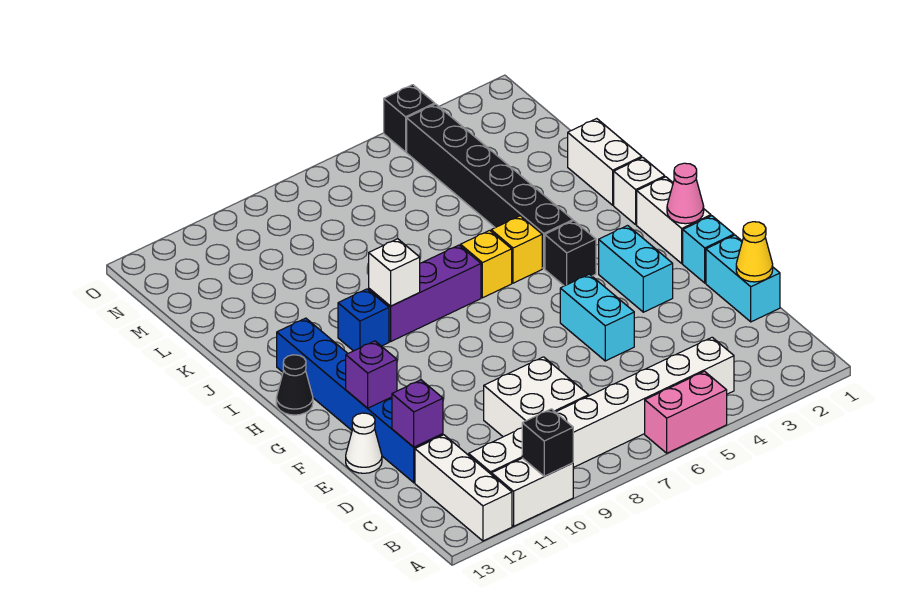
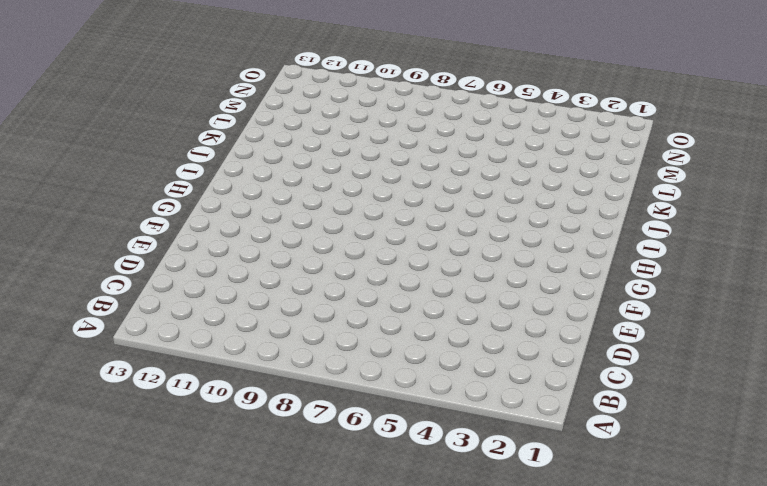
none -> pink brick A5:A6 level 1
none -> white brick A10:A11 level 1
none -> white brick A12:C12 level 1

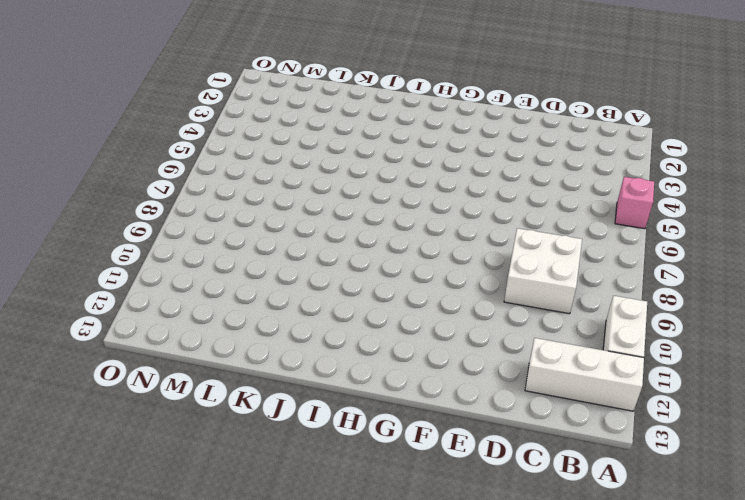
pink brick A5 level 1 -> pink brick A5:A6 level 1
none -> white brick B4:B11 level 1
none -> cyan brick D1:E1 level 1
none -> blue brick D12:I12 level 1

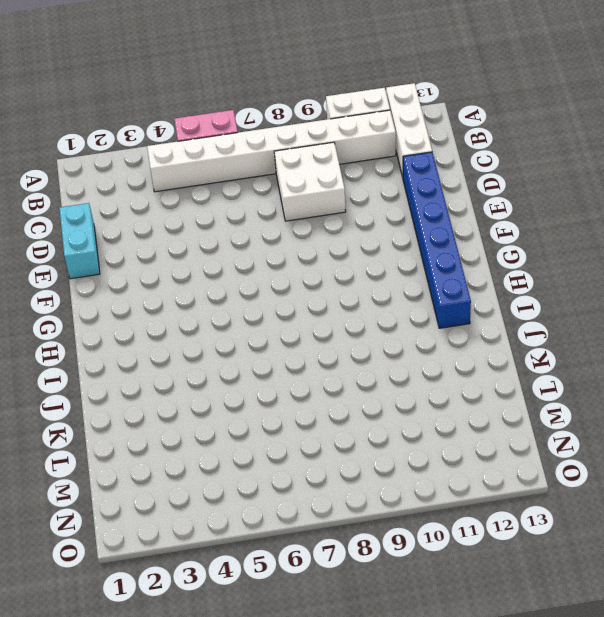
none -> cyan brick E5:F5 level 1
none -> white cone E13 level 1
none -> cyan brick F1 level 1

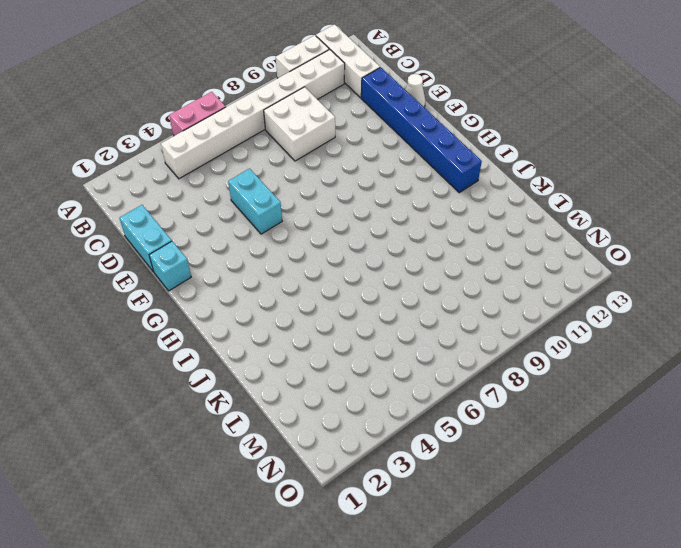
none -> cyan brick F3:G3 level 1
none -> white brick G1:H1 level 1
none -> black brick H4 level 1

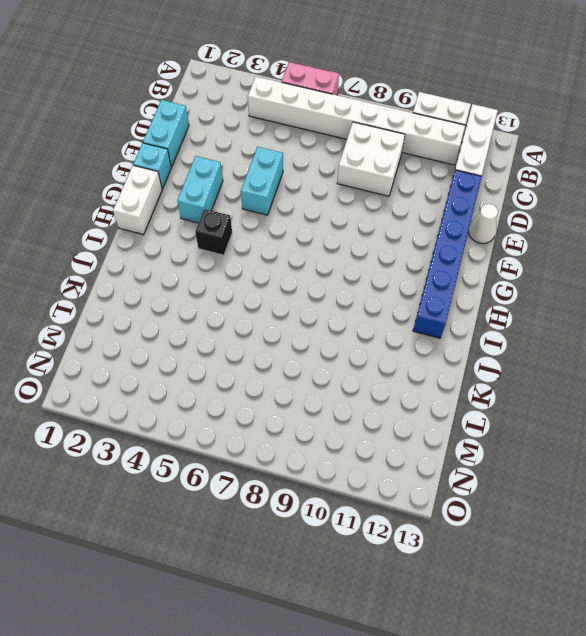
none -> black cone H13 level 1
none -> white brick I1 level 1
none -> black brick I4:N4 level 1

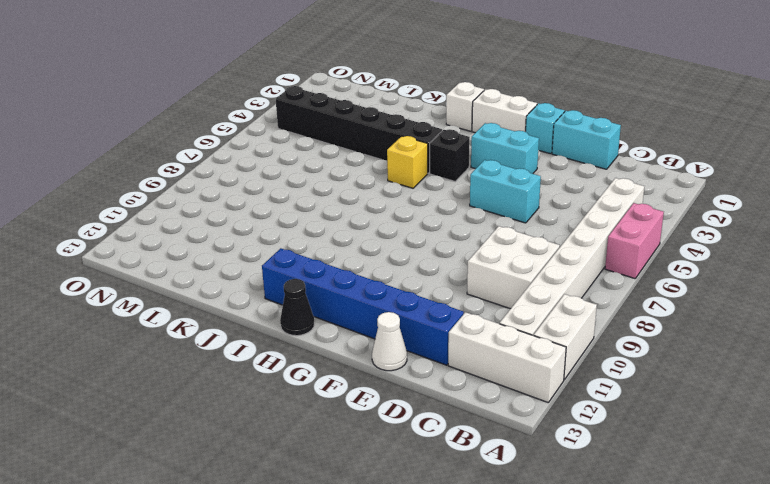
none -> yellow brick I6 level 1
none -> purple brick I7:I9 level 1
none -> blue brick I10 level 1

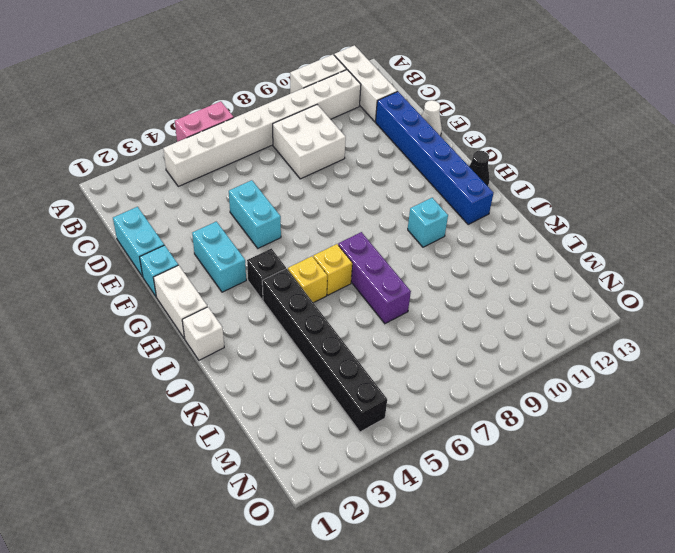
purple brick I7:K7 level 1 -> purple brick I7:I9 level 1
cyan brick I10 level 1 -> blue brick I10 level 1
none -> white brick J1:K1 level 1
none -> black brick O4 level 1
none -> black brick A10 level 2

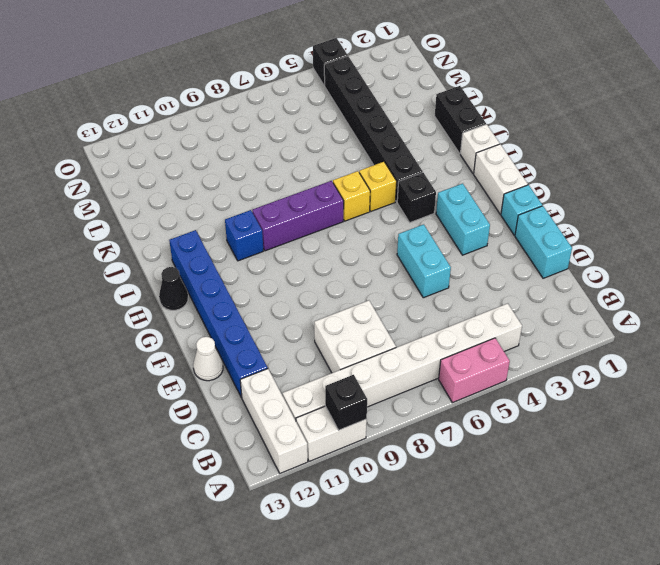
black brick J1:K1 level 1 -> white brick J1:K1 level 1
none -> yellow cone D1 level 2
none -> purple brick D12 level 2
none -> purple brick F12 level 2

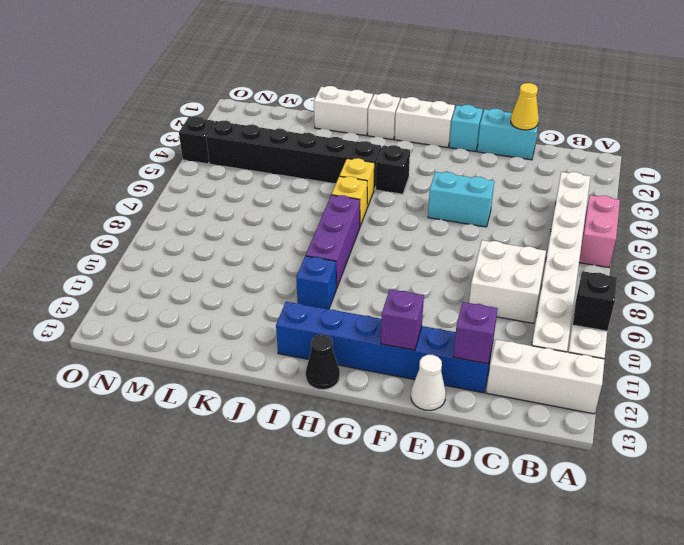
none -> cyan brick F3:G3 level 1
none -> pink cone G1 level 2
none -> white brick I9 level 2

